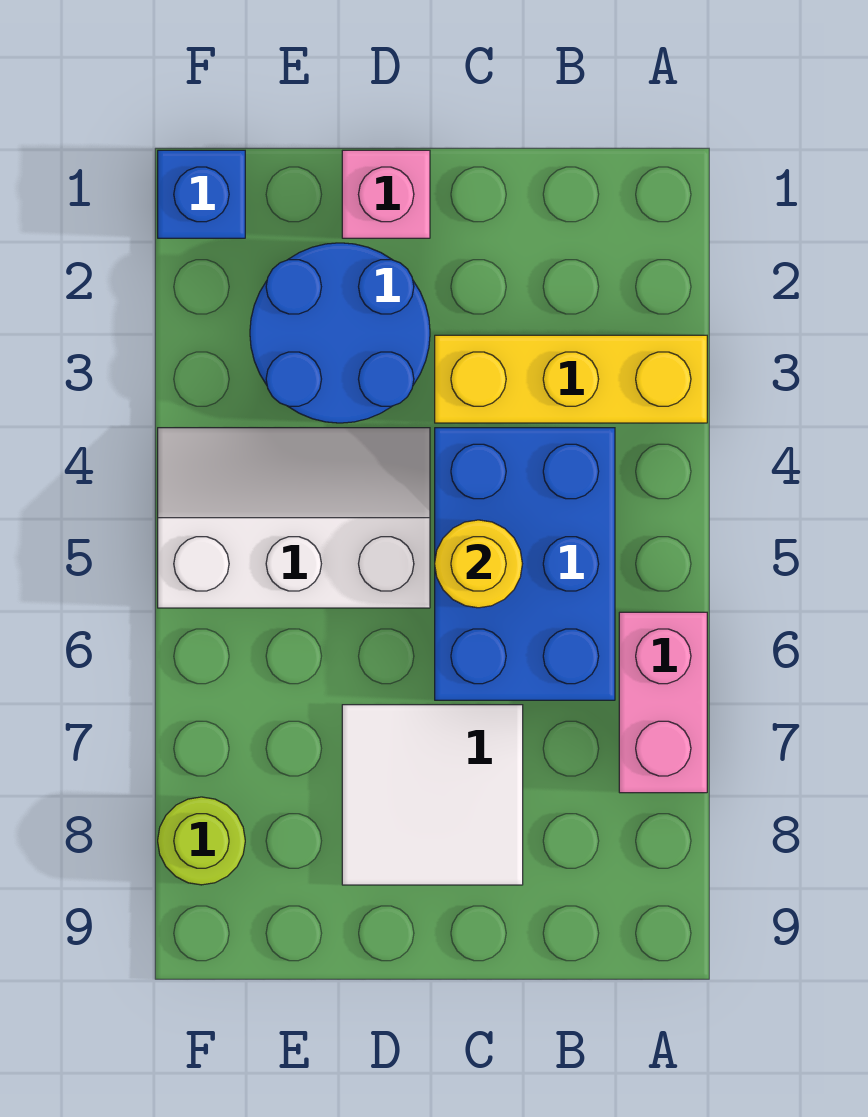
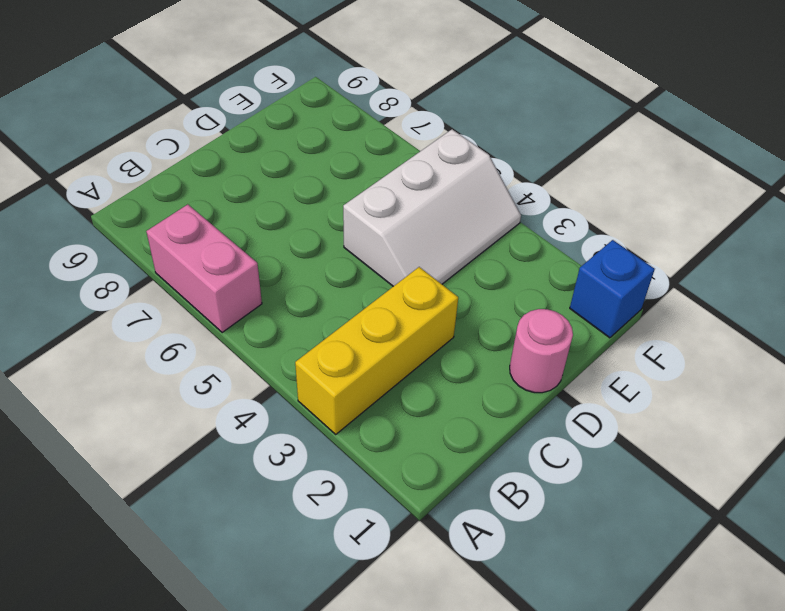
pink round brick D1 level 1 -> pink brick D1 level 1
none -> blue brick B4:C6 level 1
none -> white tile C7:D8 level 1

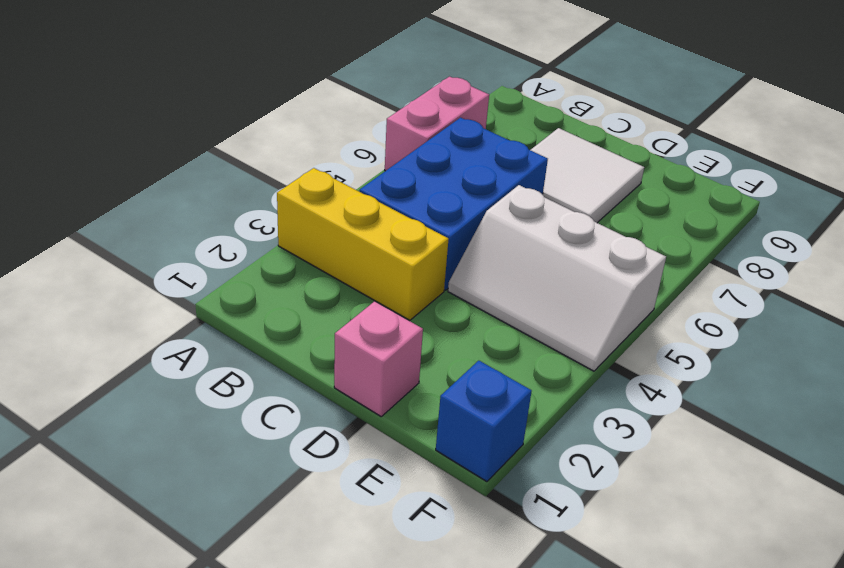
none -> blue round brick D2:E3 level 1
none -> lime round brick F8 level 1

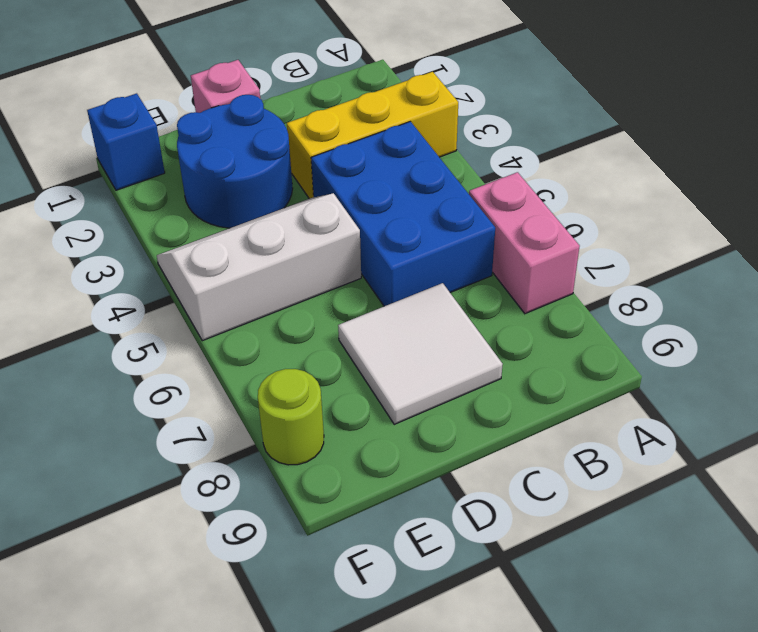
none -> yellow round brick C5 level 2

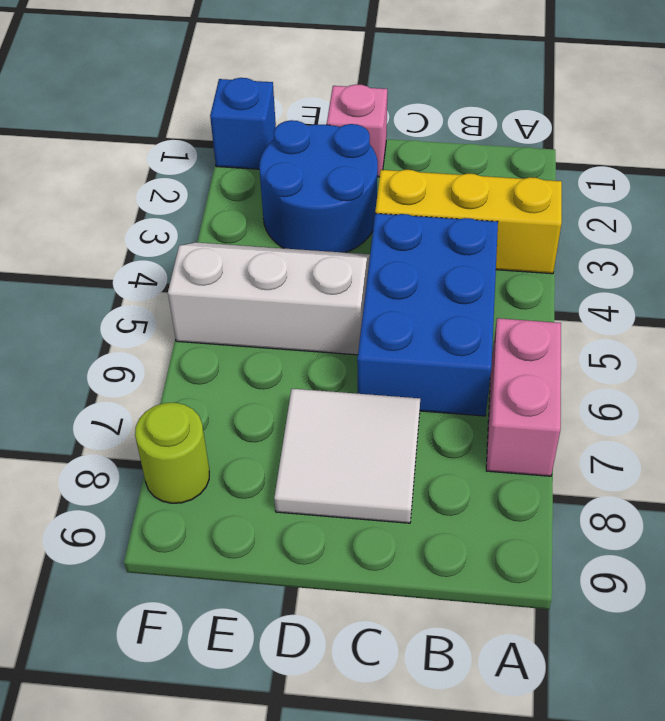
none -> yellow round brick C5 level 2

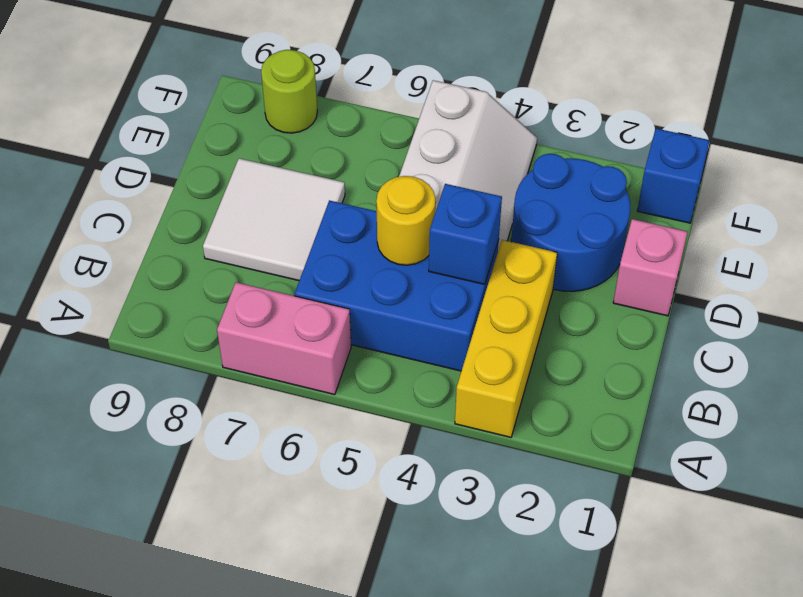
blue brick C4 level 2 -> none

